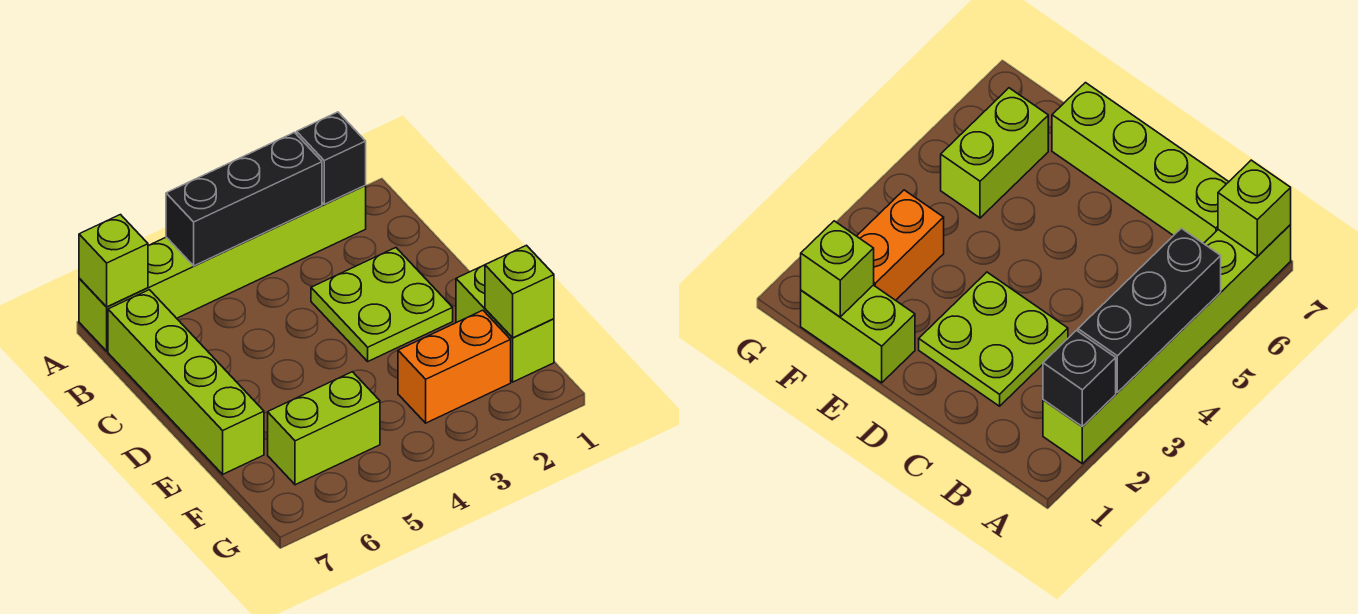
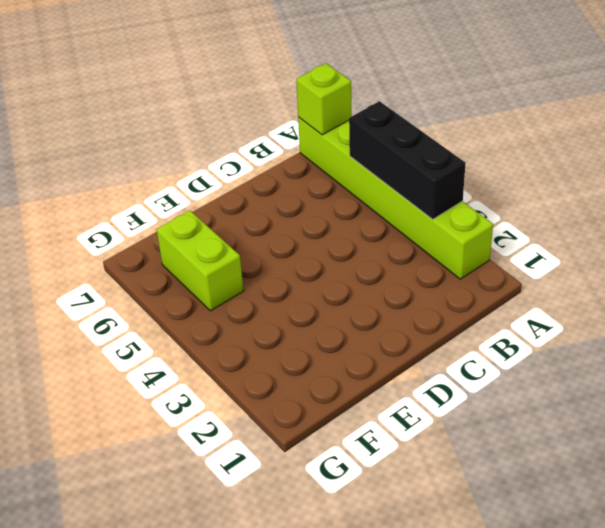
none -> lime brick B7:E7 level 1
none -> lime plate C2:D3 level 1

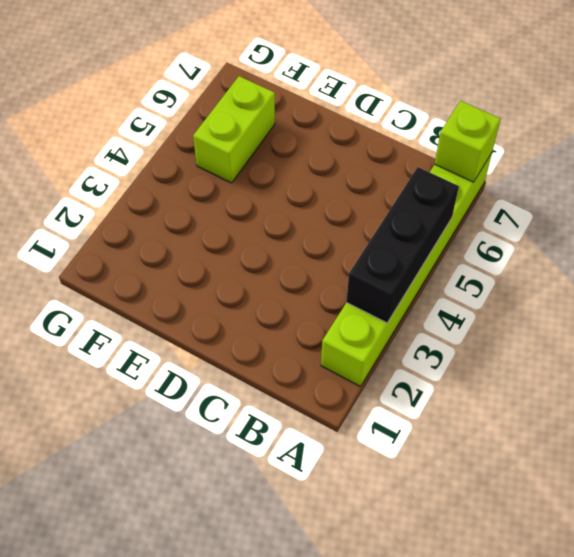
none -> lime brick B7:E7 level 1
none -> lime plate C2:D3 level 1

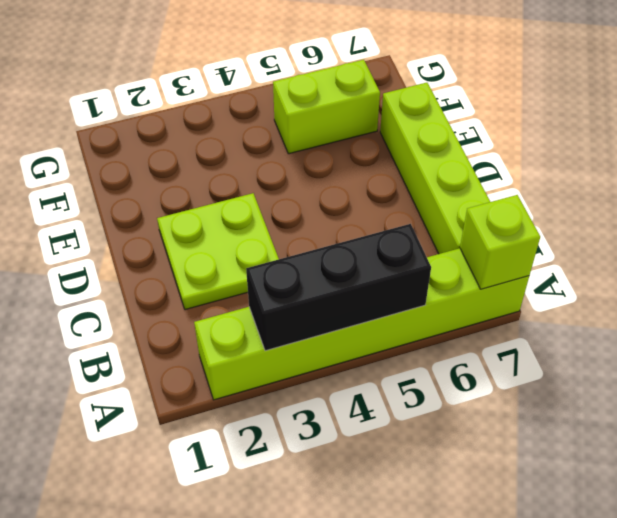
none -> lime brick E1:F1 level 1
none -> orange brick F2:F3 level 1

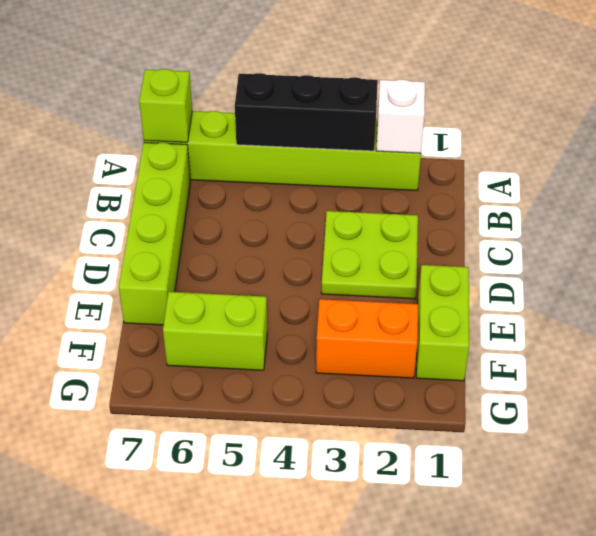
white brick A2 level 2 -> black brick A2 level 2
none -> lime brick F1 level 2

